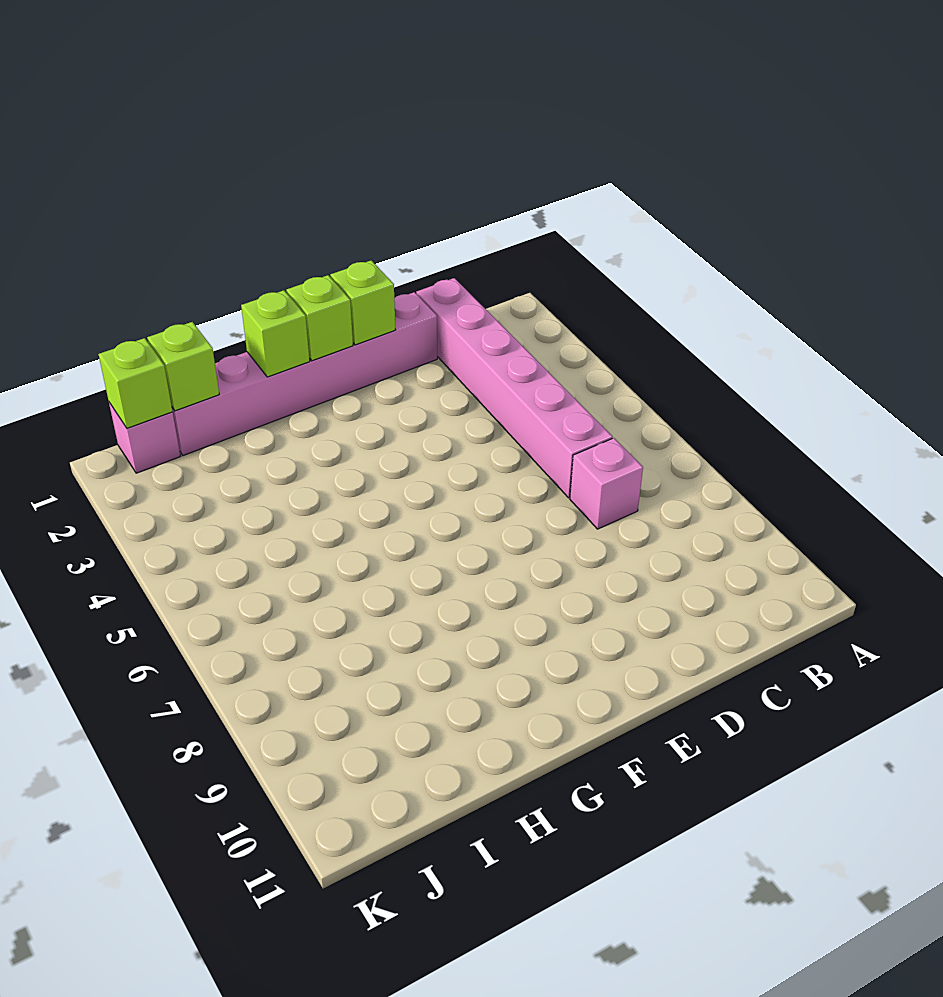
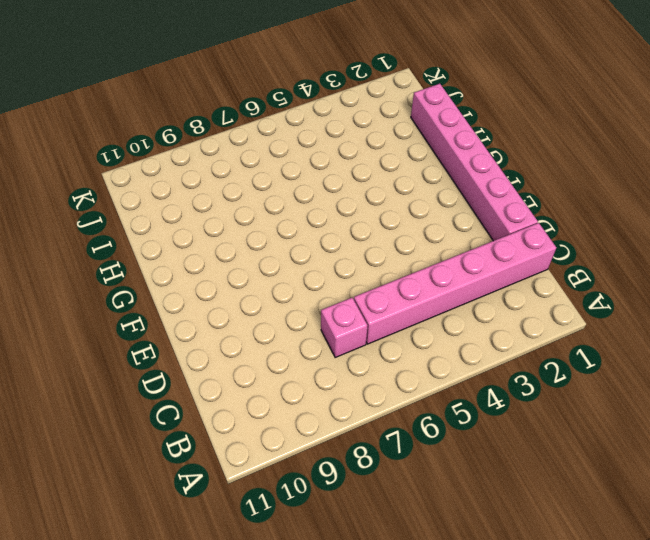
none -> pink brick J1 level 1
none -> lime brick E1 level 2

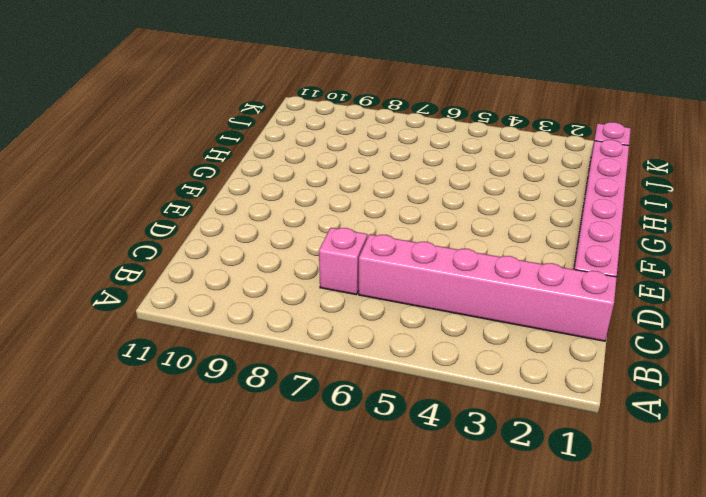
none -> lime brick E1 level 2
none -> lime brick F1 level 2

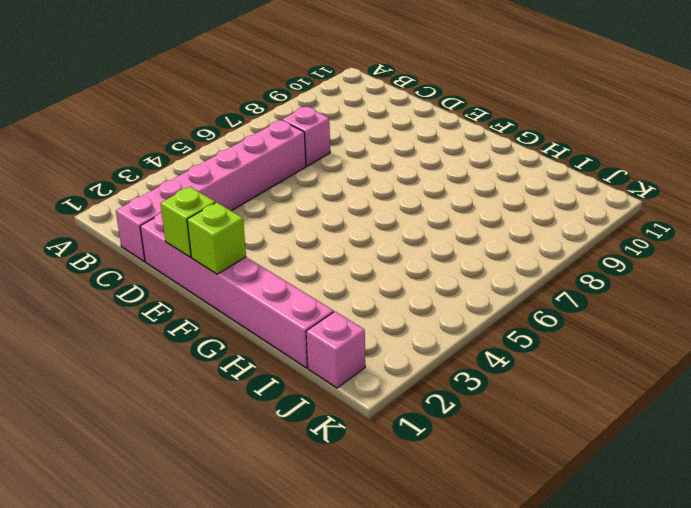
none -> lime brick G1 level 2
none -> lime brick I1 level 2

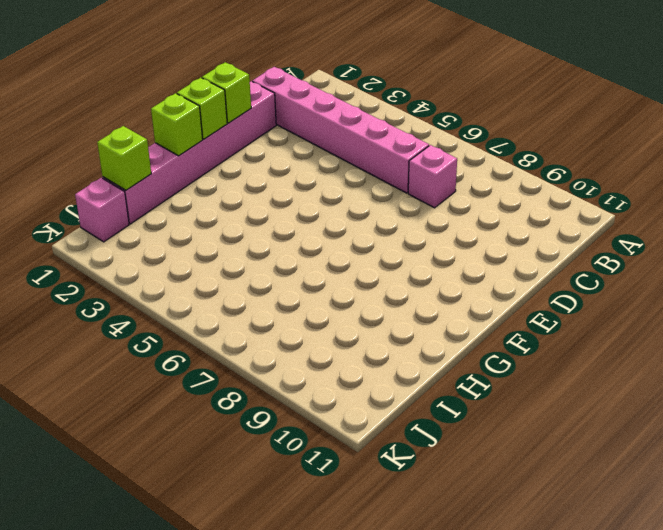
none -> lime brick J1 level 2

